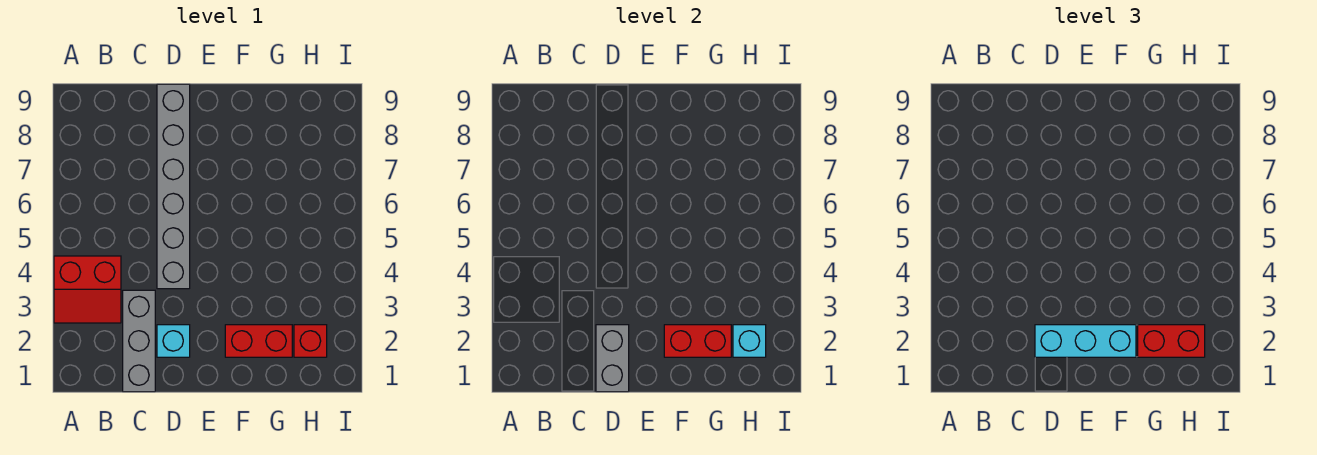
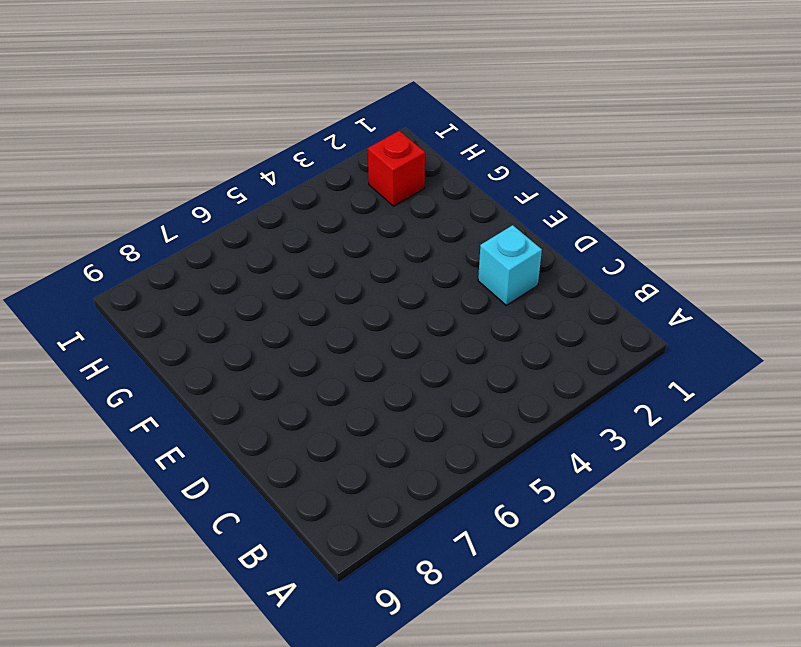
none -> red slope A3:B4 level 1 top 4
none -> grey brick C1:C3 level 1

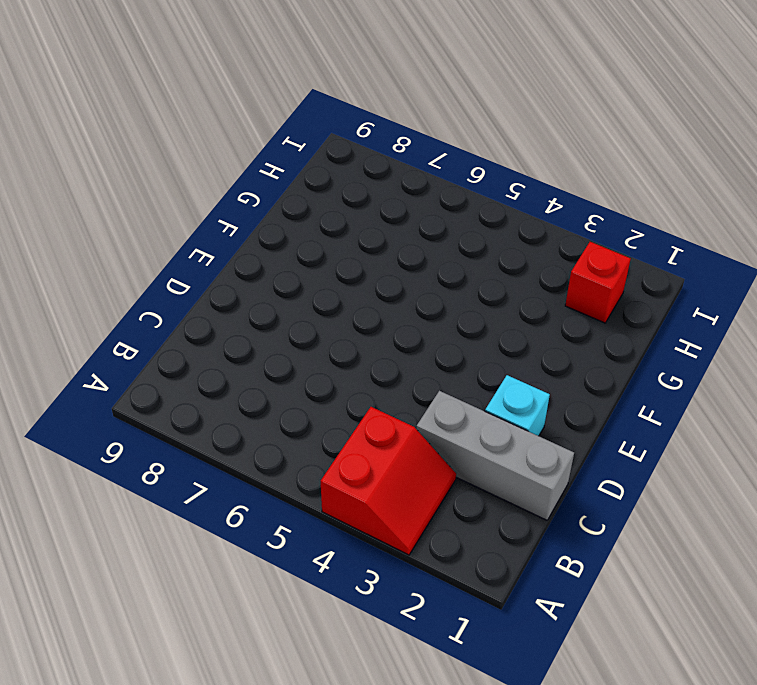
none -> grey brick D4:D9 level 1
none -> red brick F2:G2 level 1

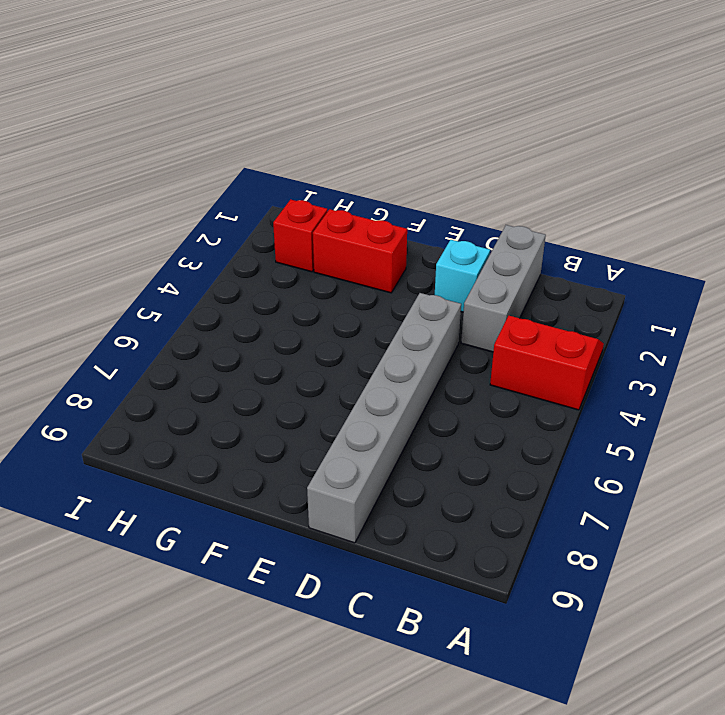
none -> grey brick D1:D2 level 2
none -> red brick F2:G2 level 2

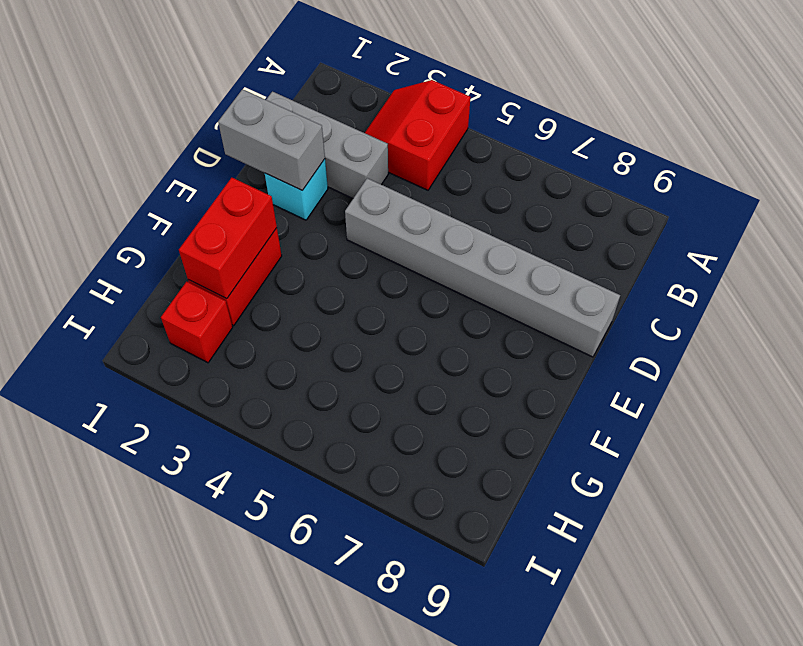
none -> cyan brick H2 level 2
none -> cyan brick D2:F2 level 3

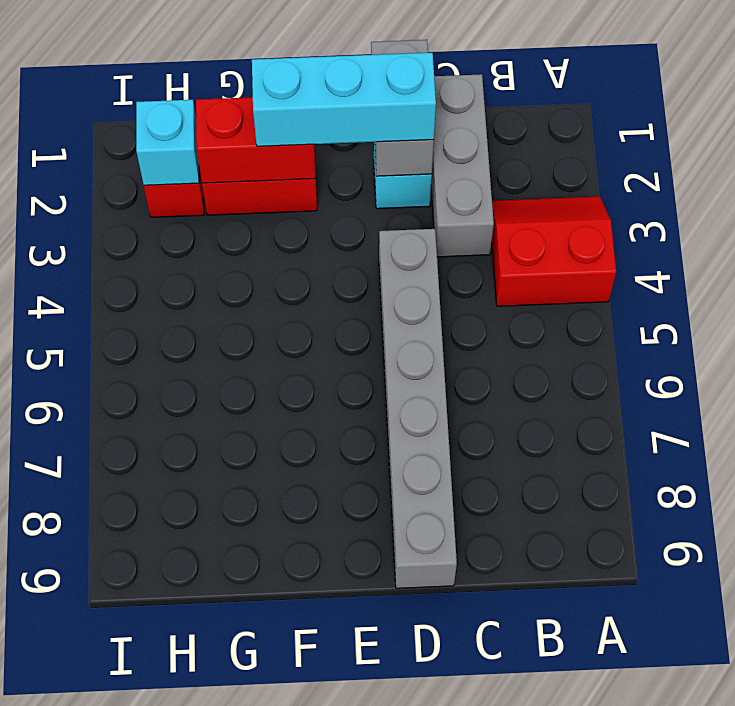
none -> red brick G2:H2 level 3

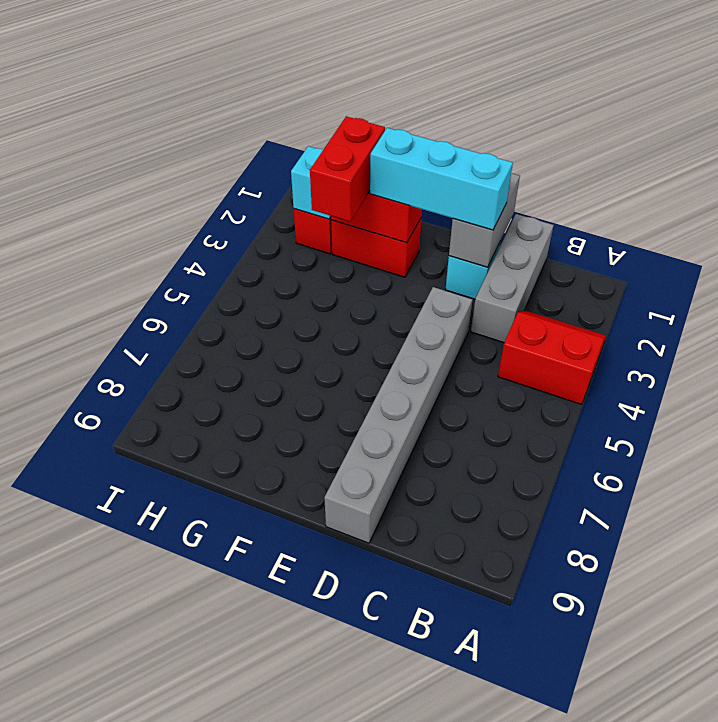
red brick G2:G3 level 3 -> red brick G2:H2 level 3

